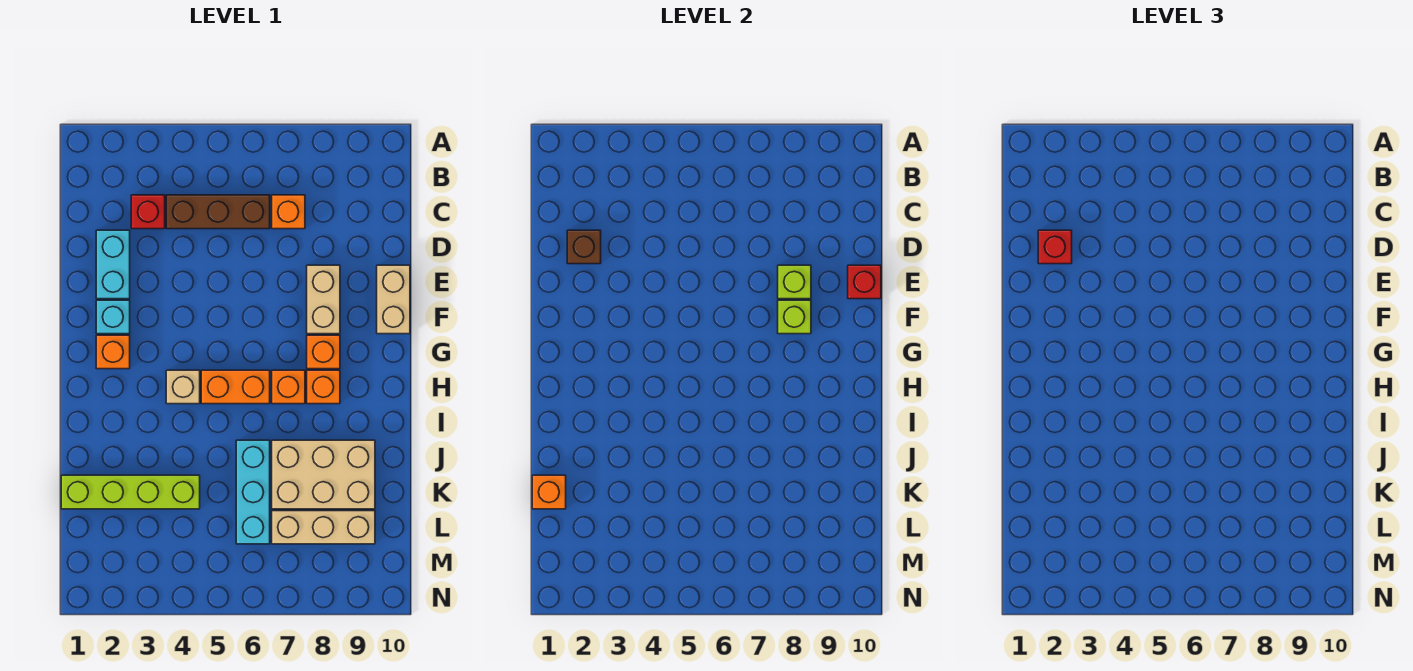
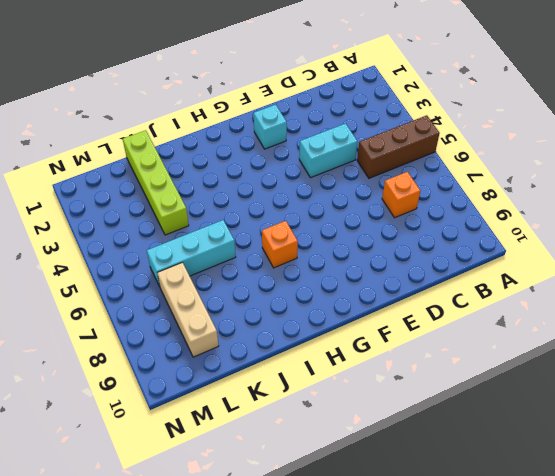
brown brick A5:C5 level 1 -> brown brick C4:C6 level 1
cyan brick D4:E4 level 1 -> cyan brick D2:E2 level 1
none -> red brick C3 level 1
none -> tan brick E8:F8 level 1
none -> tan brick E10:F10 level 1

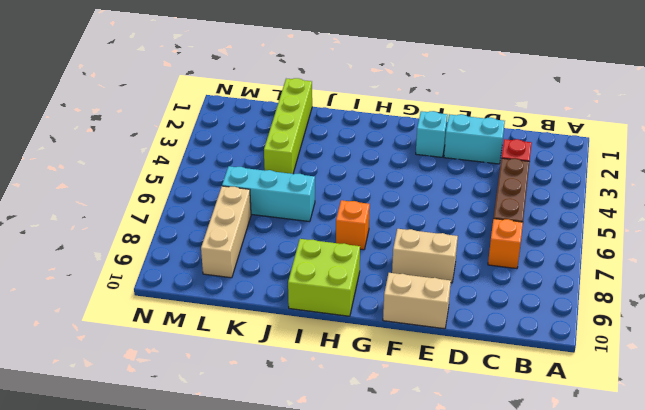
lime brick H9:I10 level 1 -> none
none -> orange brick G2 level 1
none -> orange brick G8 level 1
none -> tan brick H4 level 1

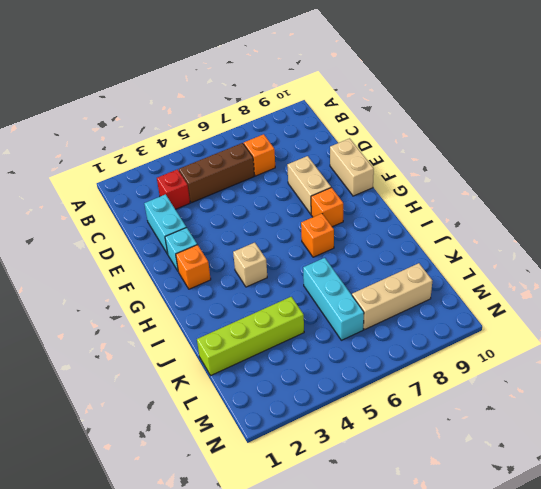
none -> orange brick H5:H6 level 1
none -> orange brick H8 level 1
none -> tan brick J7:K9 level 1

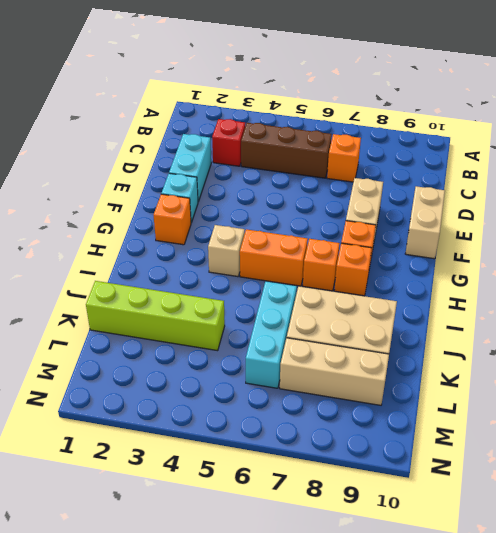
none -> brown brick D2 level 2
none -> lime brick E8 level 2
none -> red brick E10 level 2

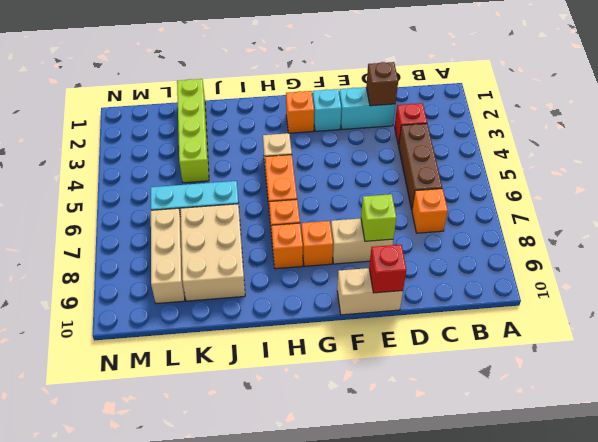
none -> lime brick F8 level 2
none -> orange brick K1 level 2
none -> red brick D2 level 3

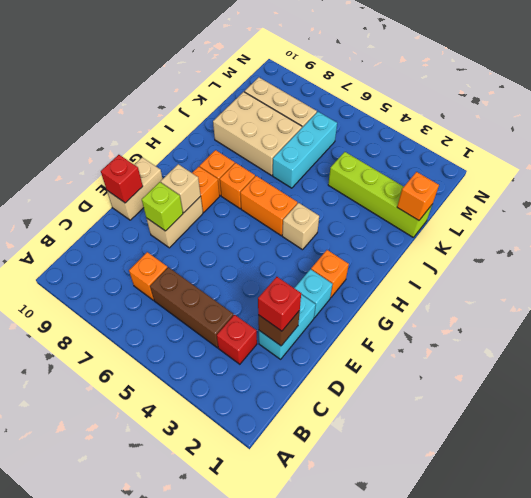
tan brick F8 level 2 -> lime brick F8 level 2

